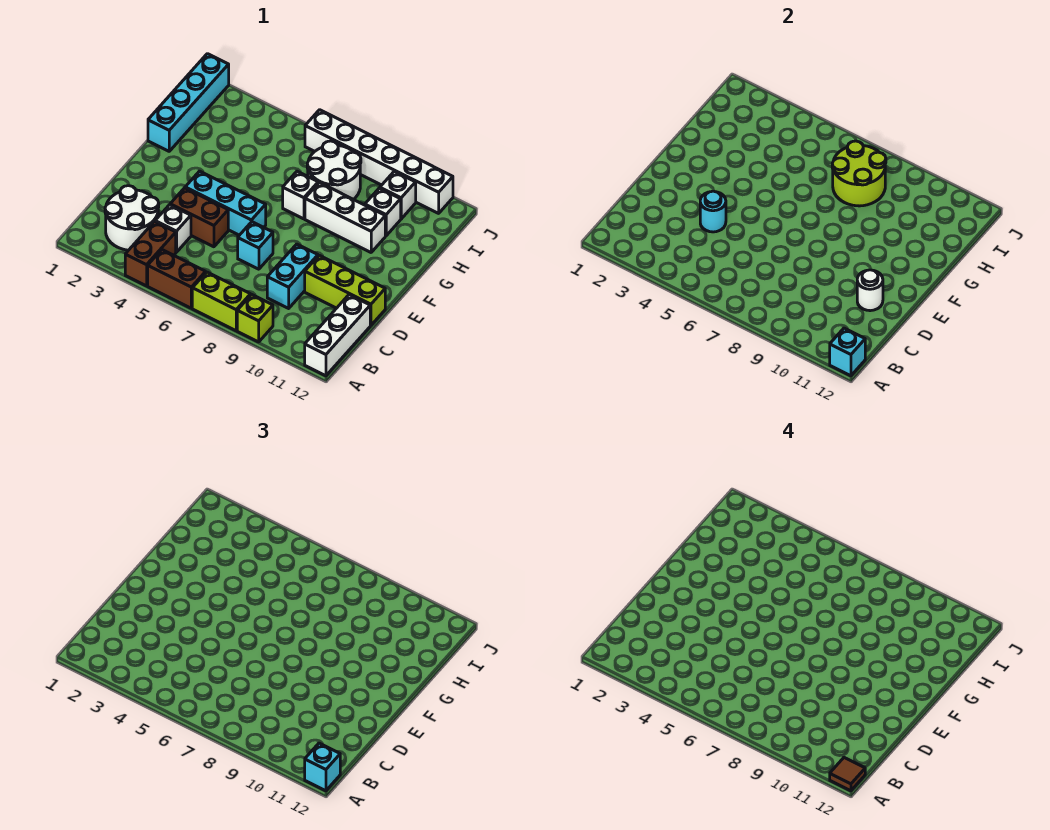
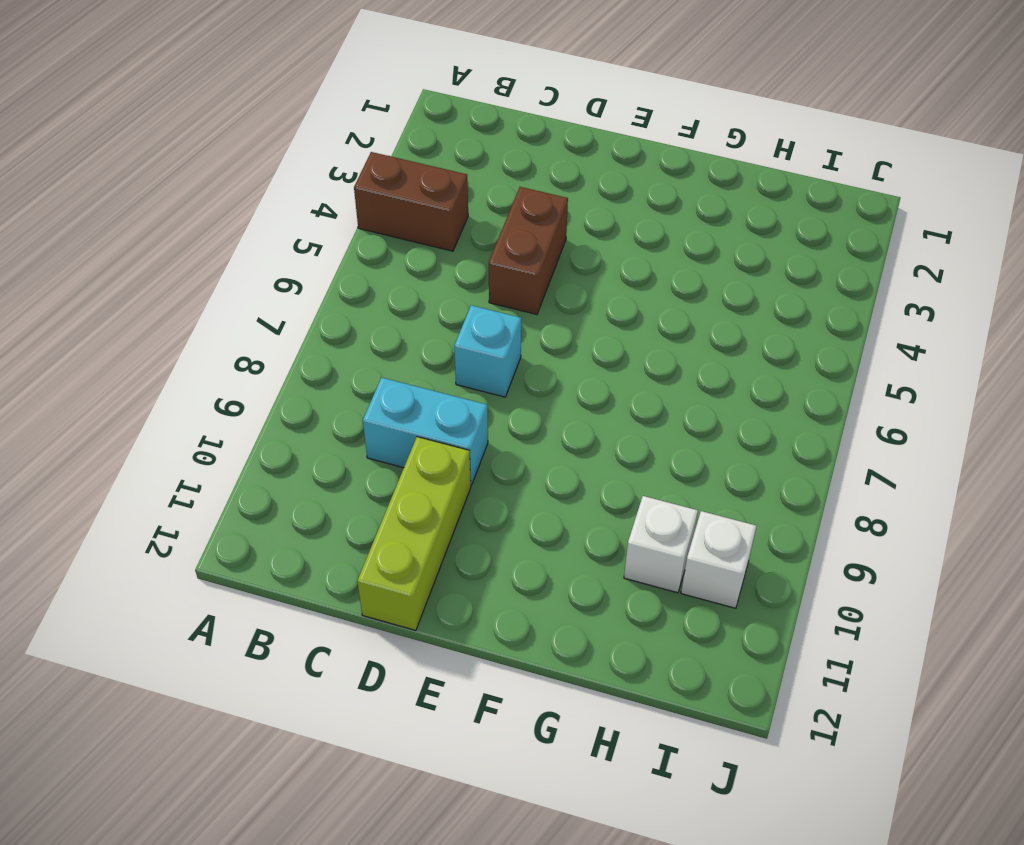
none -> brown brick A5:A6 level 1
none -> lime brick A7:A8 level 1
none -> lime brick A9 level 1

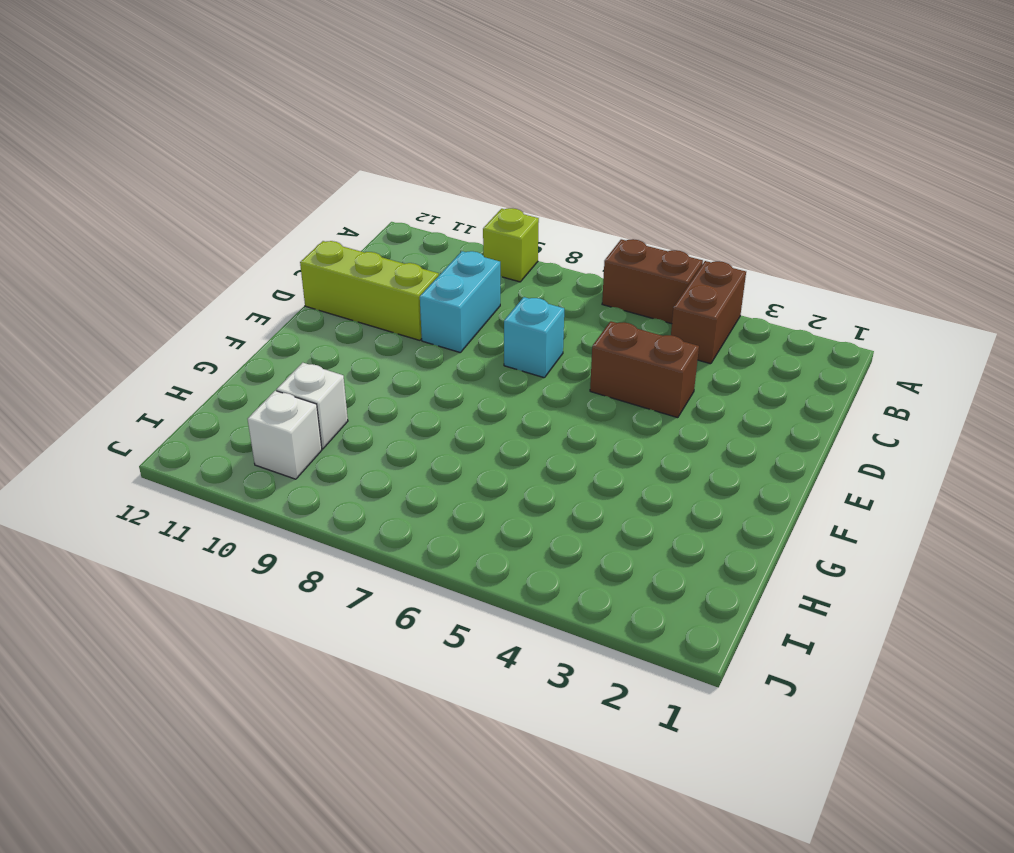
none -> lime brick A7:A8 level 1
none -> white brick A12:C12 level 1
none -> white round brick B2:C3 level 1

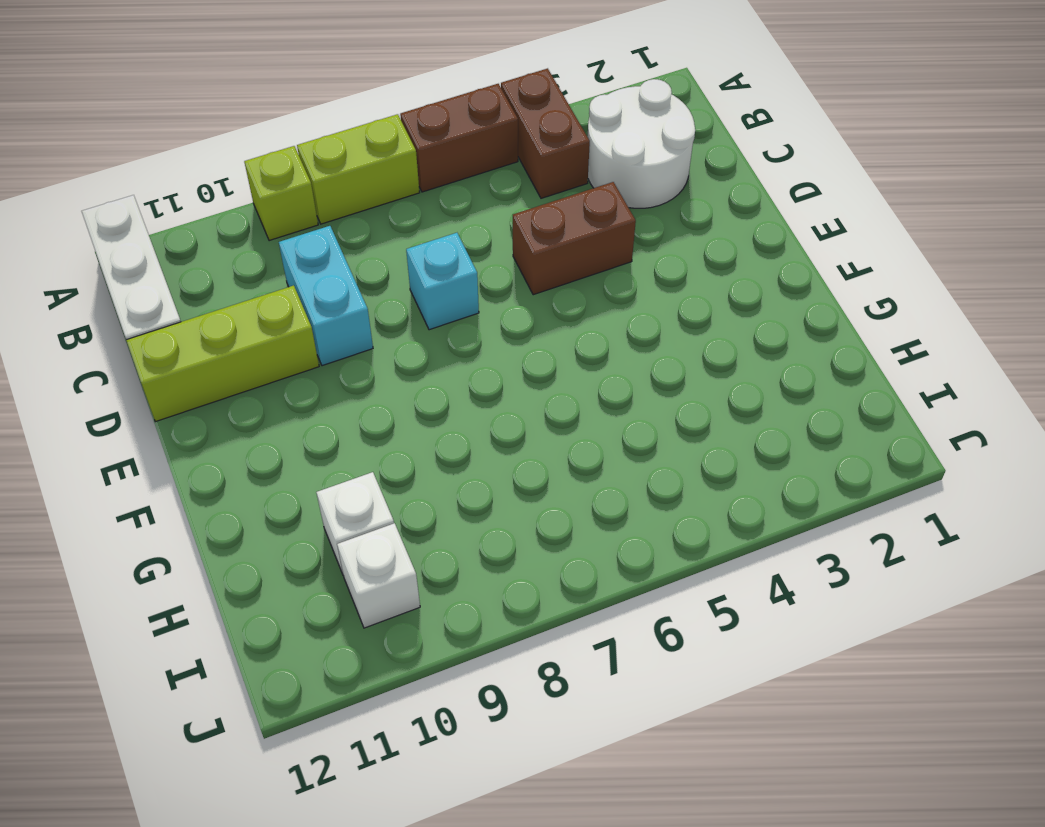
none -> white brick C4 level 1
none -> cyan brick E4:E6 level 1
none -> cyan brick G1:J1 level 1

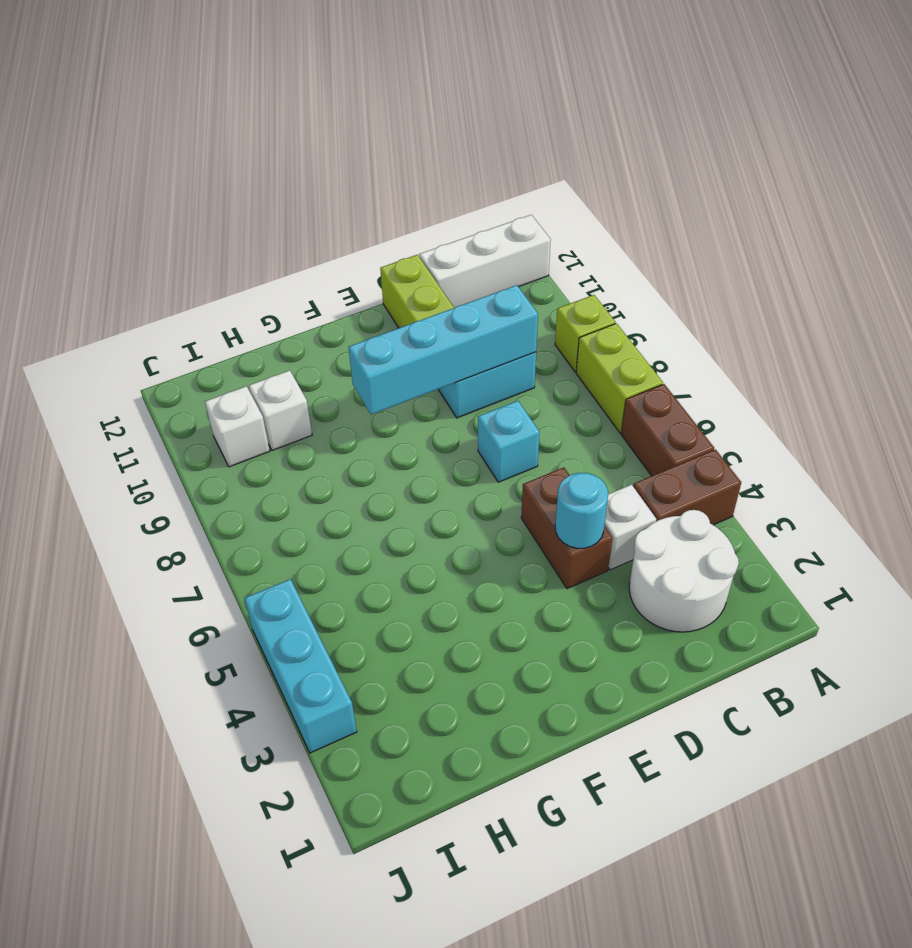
cyan brick C9:F9 level 2 -> cyan brick G1:J1 level 1
cyan brick J3:J5 level 1 -> cyan brick E4:E6 level 1
none -> white brick G7 level 1
none -> white brick G8:G10 level 1
none -> white round brick H7:I8 level 1

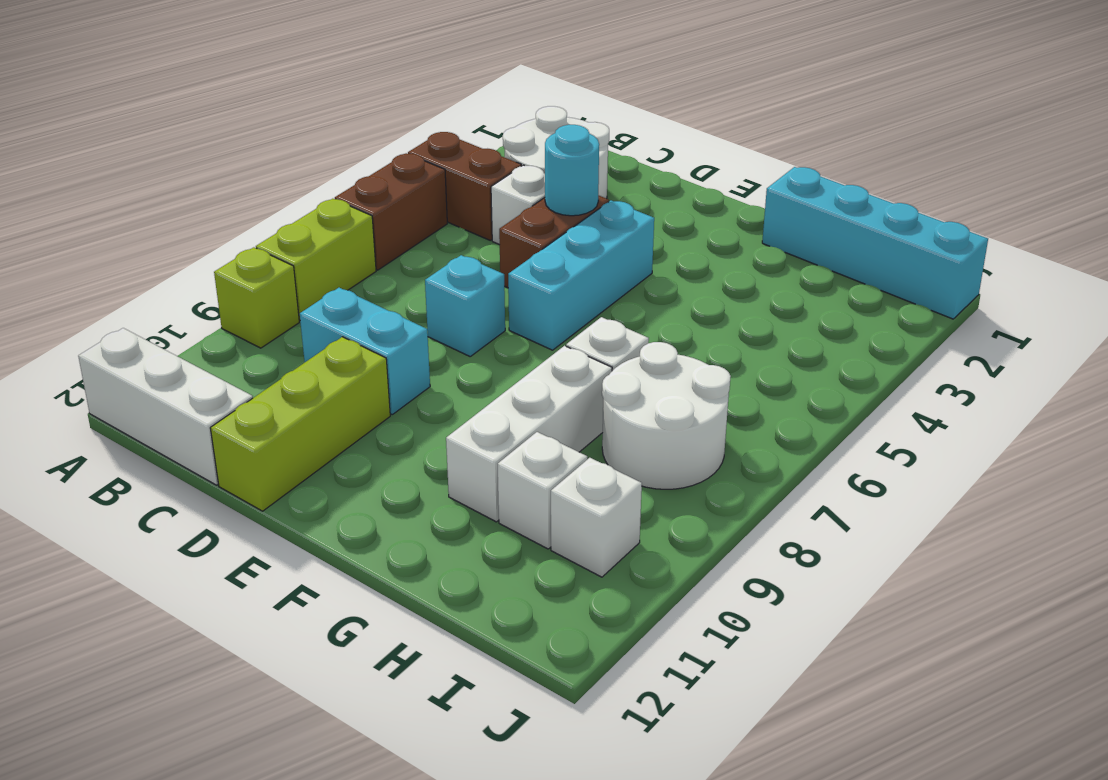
none -> white brick J6:J11 level 1
none -> cyan brick A12 level 2
none -> white round brick D11 level 2

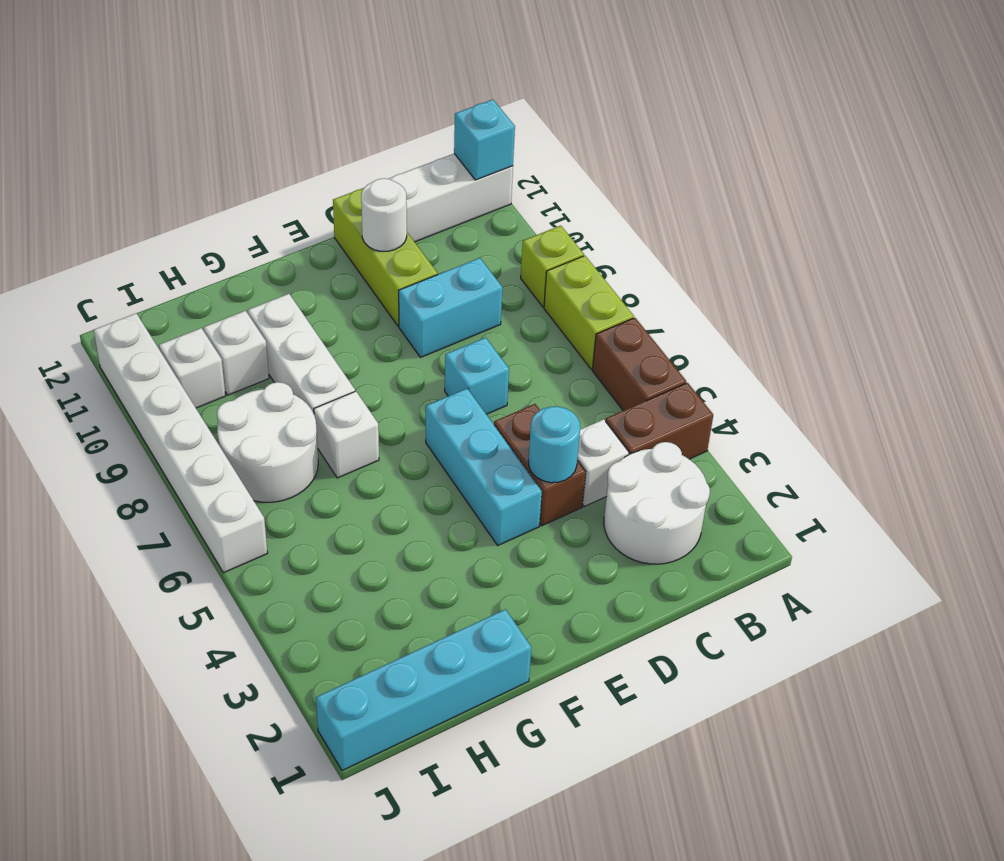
none -> lime round brick H7:I8 level 2
none -> cyan brick A12 level 3
none -> brown tile A12 level 4

